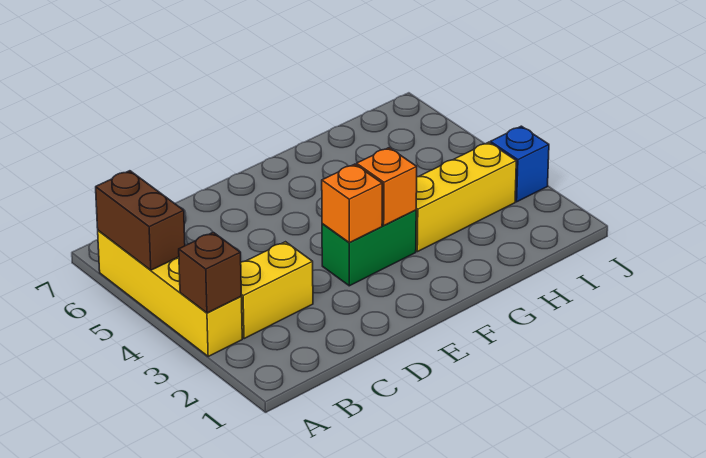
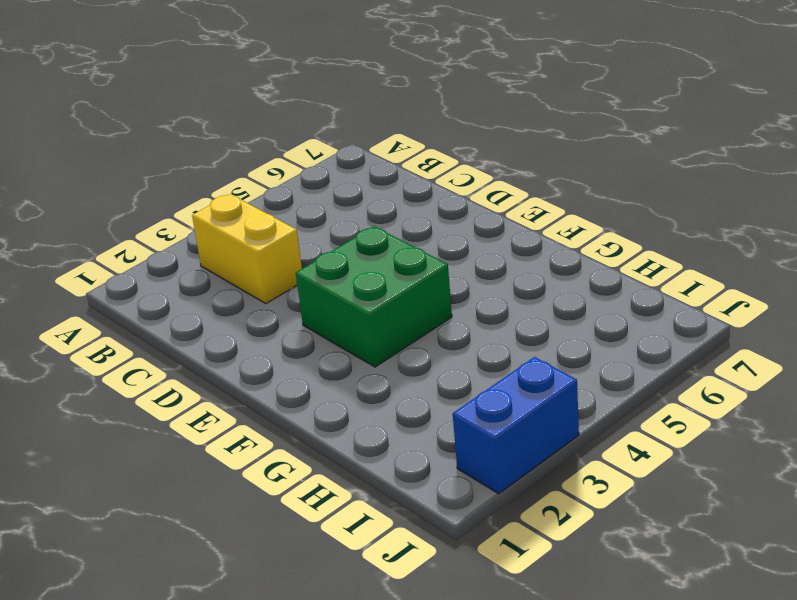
green brick E3:F4 level 1 -> green brick E3:F3 level 1
blue brick J2:J3 level 1 -> blue brick J3 level 1
none -> yellow brick A3:A6 level 1
none -> yellow brick G3:I3 level 1

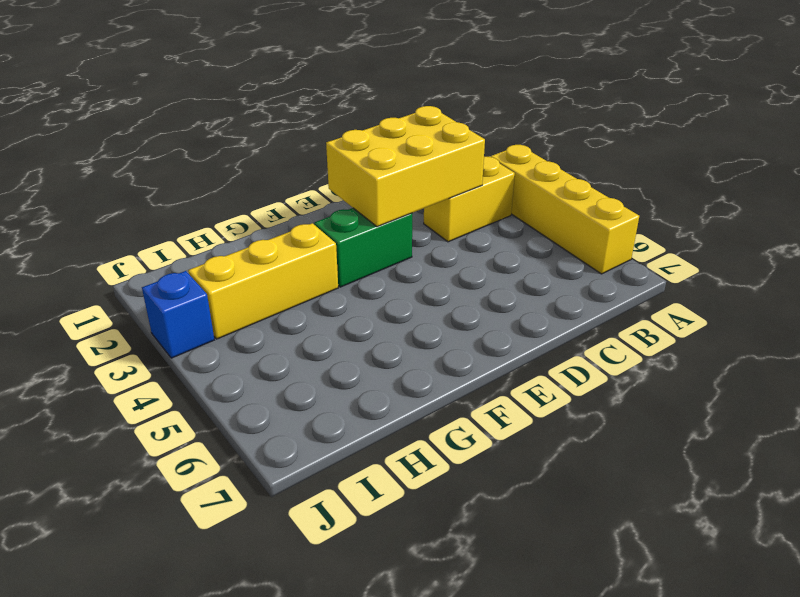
yellow brick C2:E3 level 2 -> orange brick E3 level 2
none -> brown brick A3 level 2
none -> brown brick A5:A6 level 2

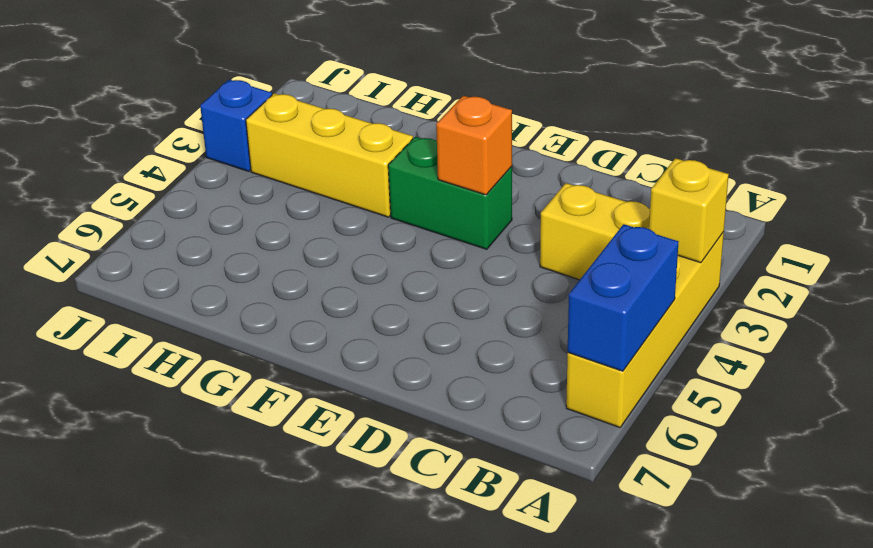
yellow brick A3 level 2 -> brown brick A3 level 2
blue brick A5:A6 level 2 -> brown brick A5:A6 level 2
none -> orange brick F3 level 2

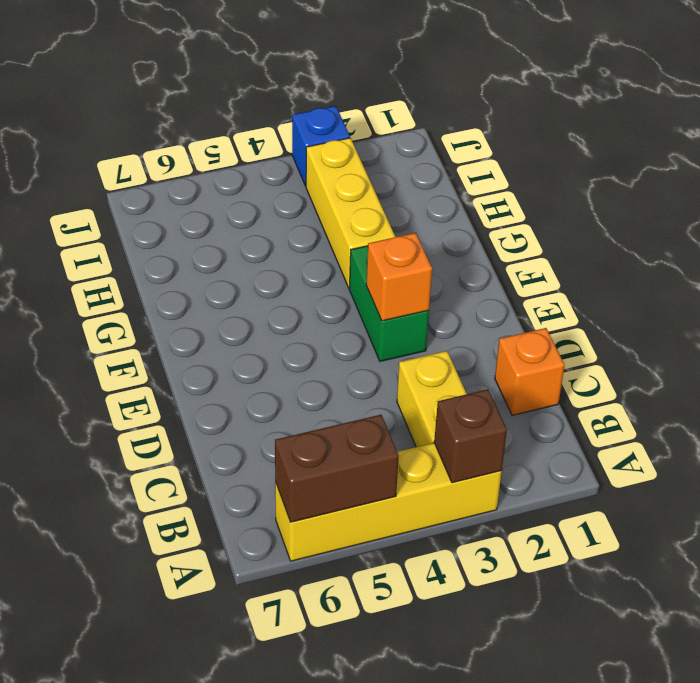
orange brick C1 level 1 -> orange brick F3 level 2

